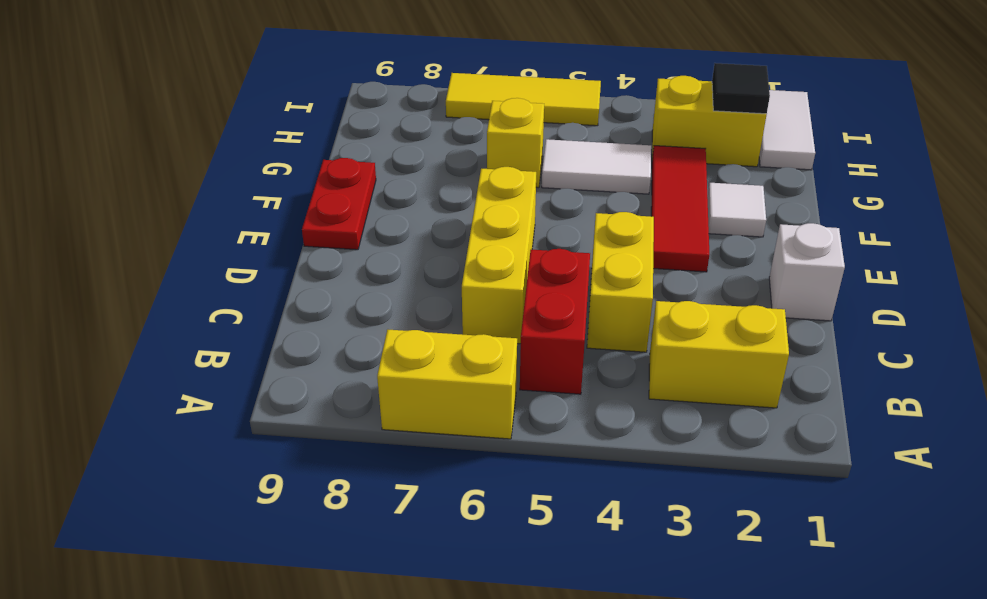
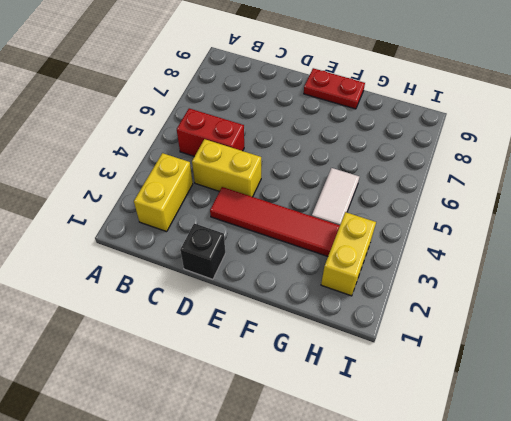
black brick D1 level 1 -> white brick D1 level 1
red tile D3:G3 level 1 -> red tile E3:G3 level 1
none -> yellow brick A6:A7 level 1
none -> yellow brick C6:E6 level 1
none -> white tile F2 level 1

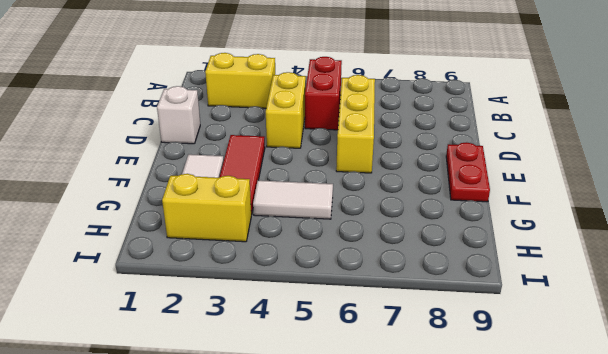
none -> yellow brick A6:A7 level 1
none -> yellow brick G6 level 1
none -> white tile H1:I1 level 1

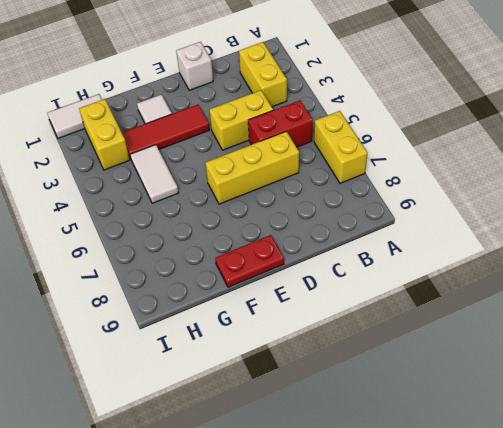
none -> yellow brick G6 level 1
none -> yellow tile I5:I7 level 1
none -> black tile H2 level 2

